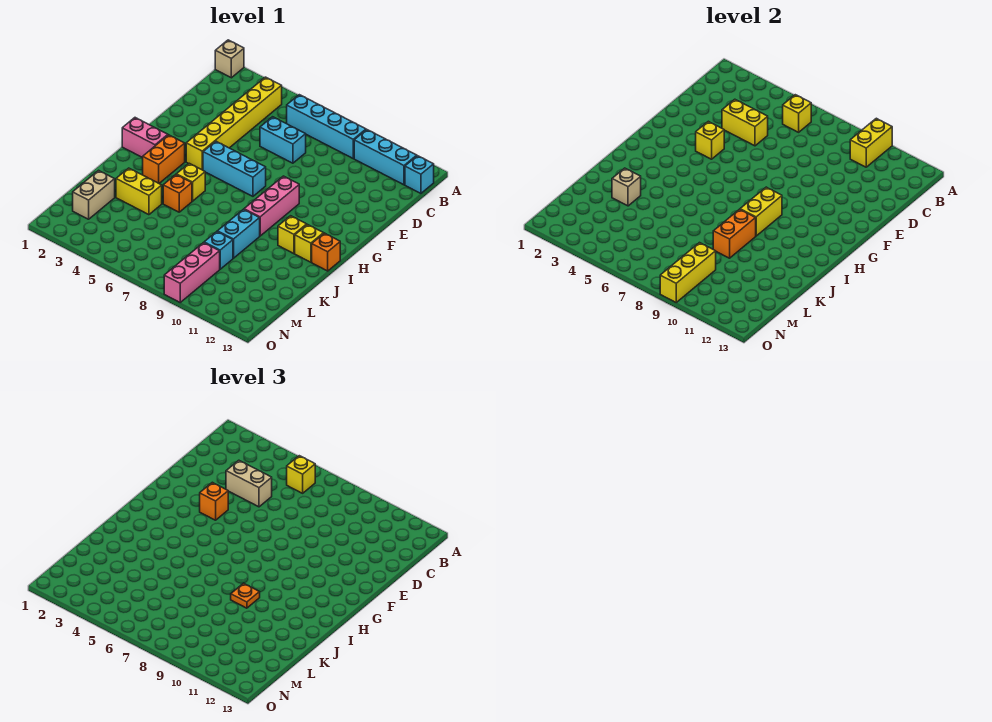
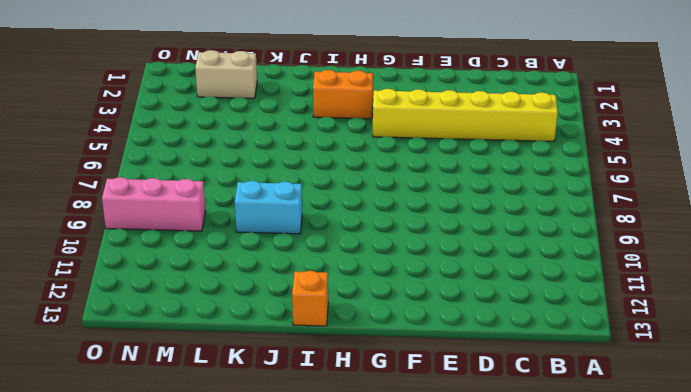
none -> tan brick A1 level 1
none -> cyan brick B6:B9 level 1
none -> cyan brick B10:B12 level 1
none -> cyan brick B13 level 1

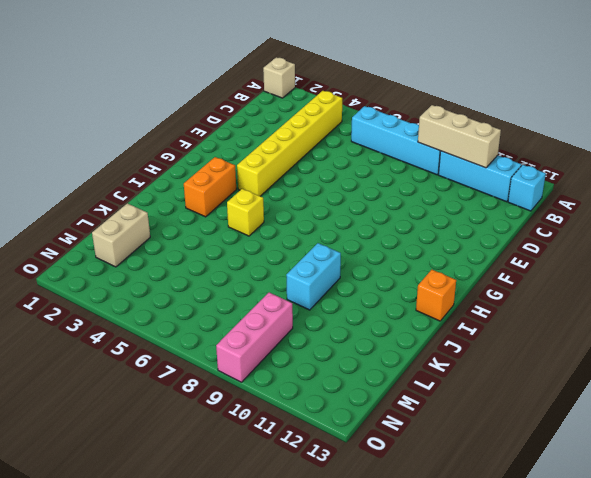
tan brick B9:B11 level 2 -> yellow brick A10:B10 level 2
none -> cyan brick D6:D7 level 1
none -> cyan brick G5:G7 level 1
none -> pink brick G9:I9 level 1
none -> pink brick H1:H2 level 1

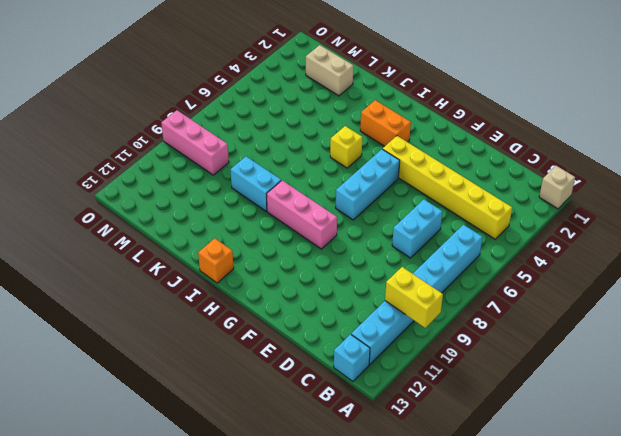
none -> pink brick H1:H2 level 1
none -> yellow brick I11 level 1
none -> yellow brick I12 level 1
none -> orange brick J5 level 1

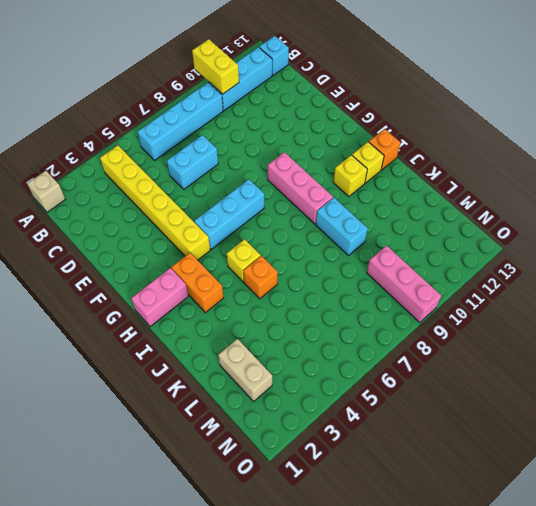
none -> yellow brick K3:K4 level 1
none -> cyan brick L9 level 1
none -> yellow brick B6 level 2
none -> yellow brick D4:D5 level 2

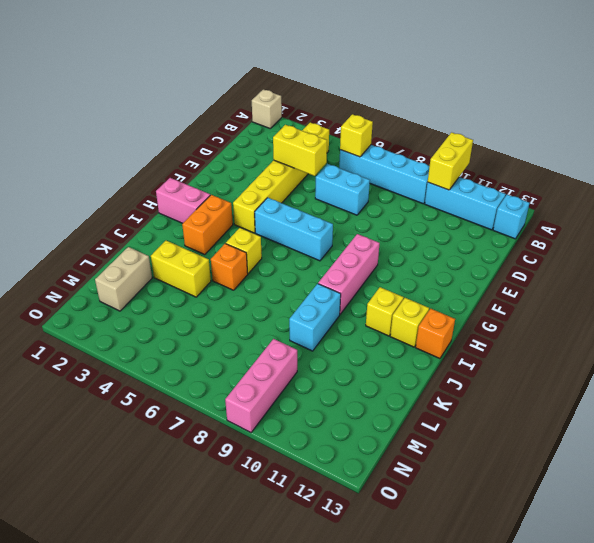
none -> cyan brick L9 level 1
none -> yellow brick F4 level 2
none -> yellow brick H9:I9 level 2
none -> orange brick J9:K9 level 2

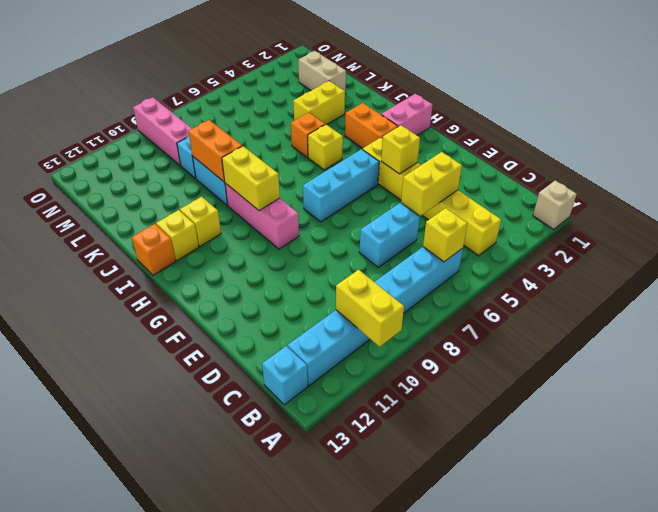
none -> tan brick K3 level 2
none -> yellow brick M9:O9 level 2
none -> yellow brick B6 level 3
none -> tan brick D4:D5 level 3

